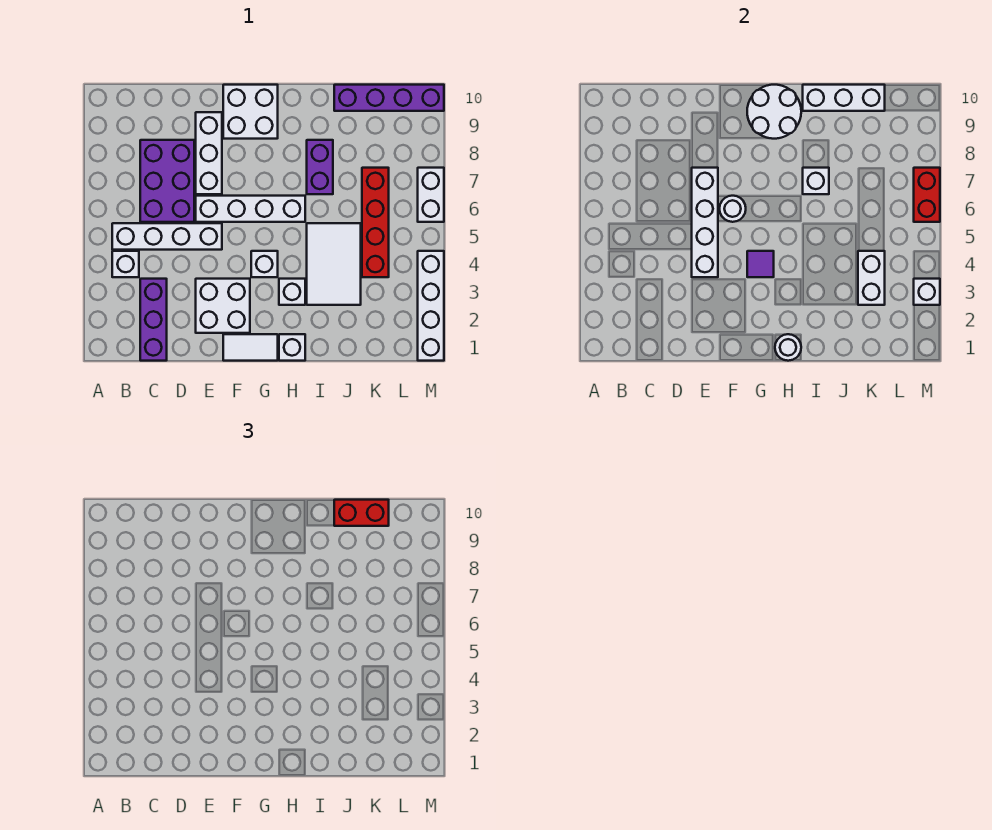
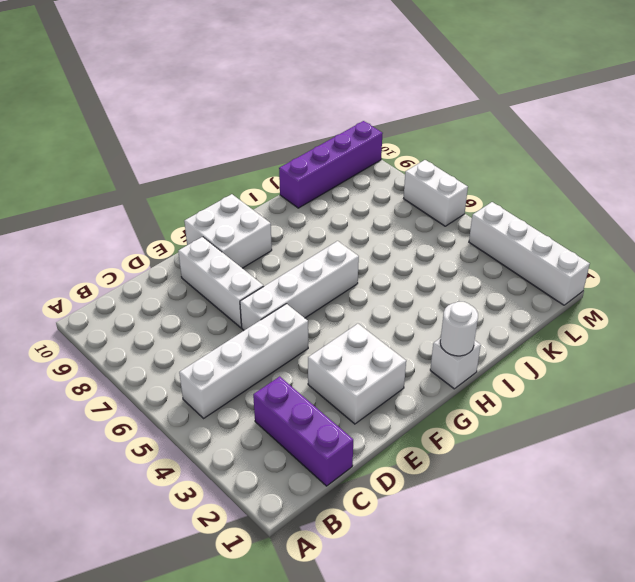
none -> white brick B4 level 1
none -> purple brick C6:D8 level 1
none -> white tile F1:G1 level 1

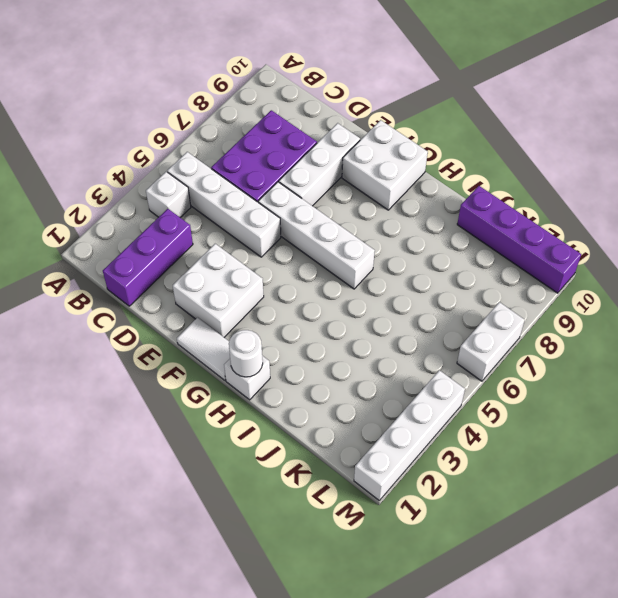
none -> white brick G4 level 1
none -> white brick H3 level 1
none -> white tile I3:J5 level 1

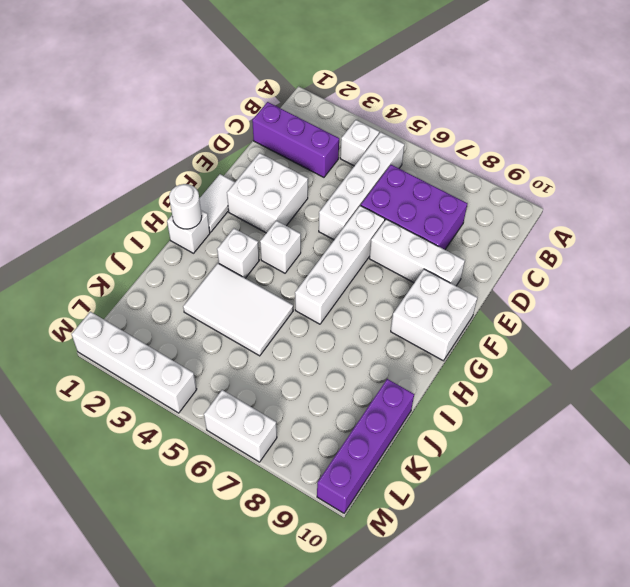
none -> purple brick I7:I8 level 1
none -> red brick K4:K7 level 1
none -> white brick E4:E7 level 2

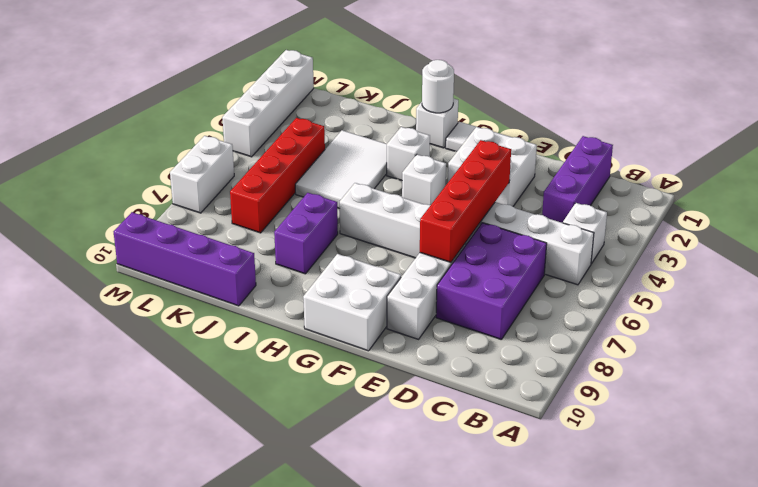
red brick E4:E7 level 2 -> white brick E4:E7 level 2
none -> white round brick F6 level 2
none -> purple tile G4 level 2
none -> white round brick G9:H10 level 2

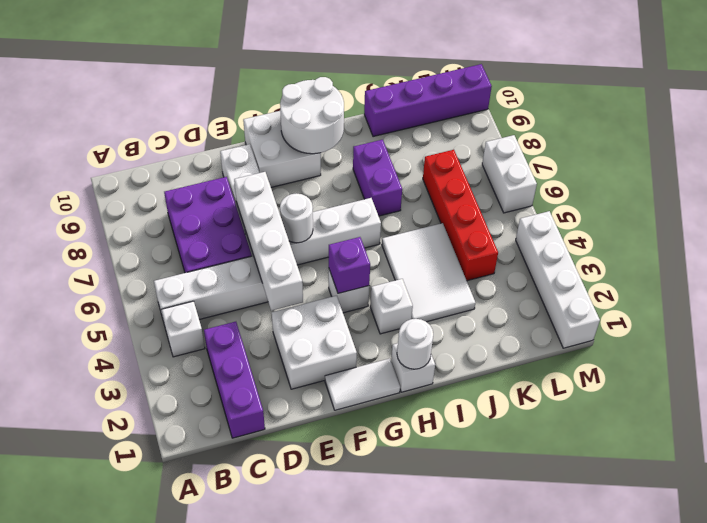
purple brick G4 level 2 -> purple tile G4 level 2
none -> white brick I7 level 2
none -> white brick I10:K10 level 2
none -> white brick K3:K4 level 2

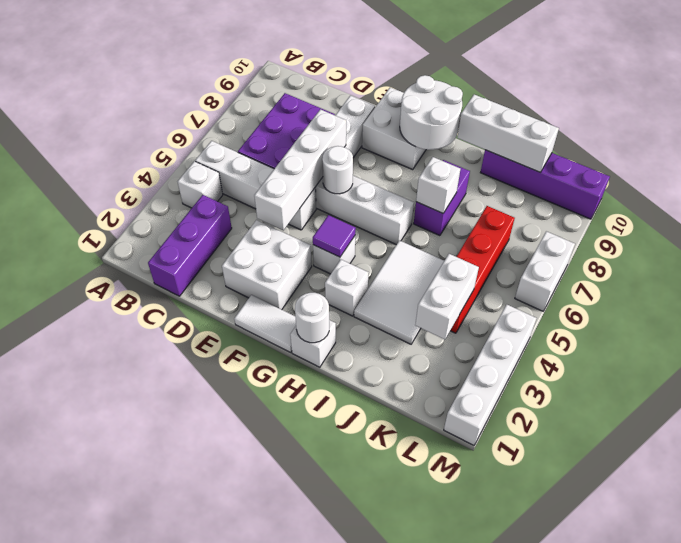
none -> white brick M3 level 2
none -> red brick M6:M7 level 2
none -> red brick J10:K10 level 3

